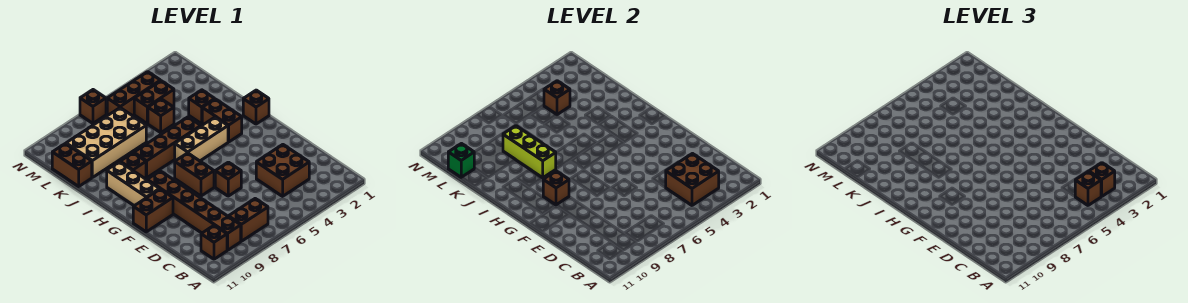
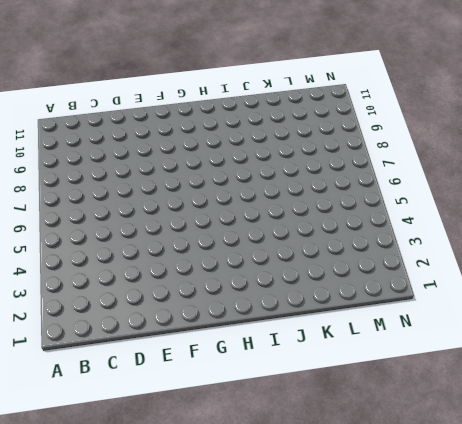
none -> brown brick B7:B8 level 1
none -> brown brick B9:G9 level 1
none -> brown brick B10 level 1

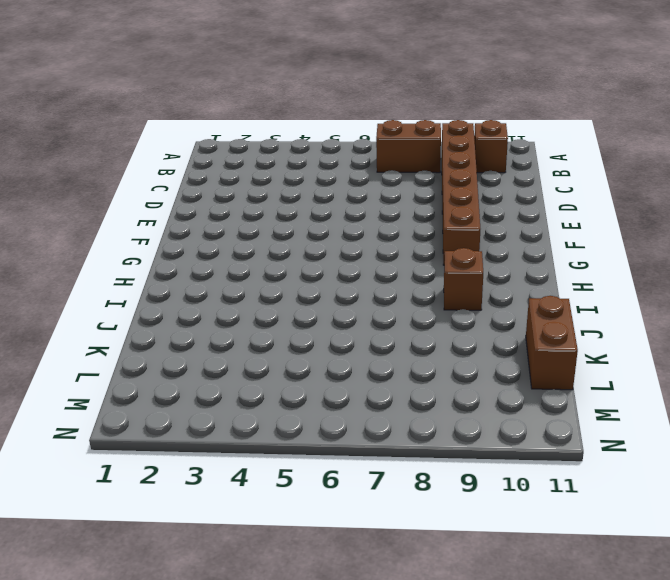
none -> brown brick C3:D4 level 1
none -> brown brick E6 level 1
none -> brown brick F7:G7 level 1

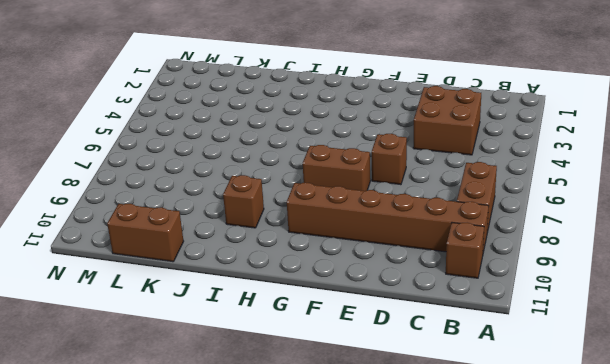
none -> brown brick F10:F11 level 1
none -> tan brick G10:I10 level 1
none -> brown brick H1 level 1

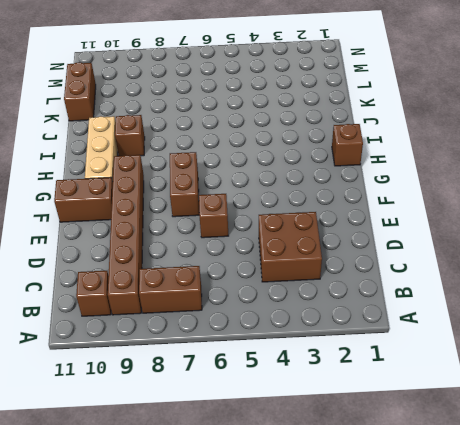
none -> brown brick H3:I3 level 1
none -> tan brick H4:H6 level 1
none -> brown brick I5:I8 level 1

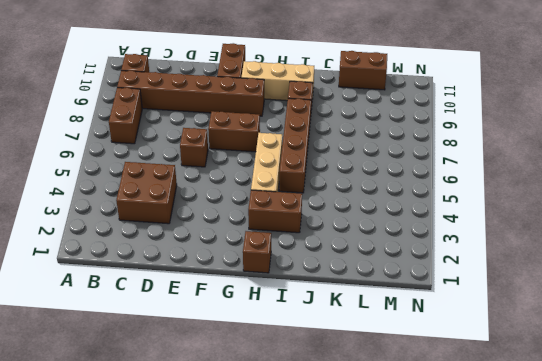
none -> brown brick J3 level 1
none -> brown brick K5 level 1
none -> tan brick K7:L10 level 1

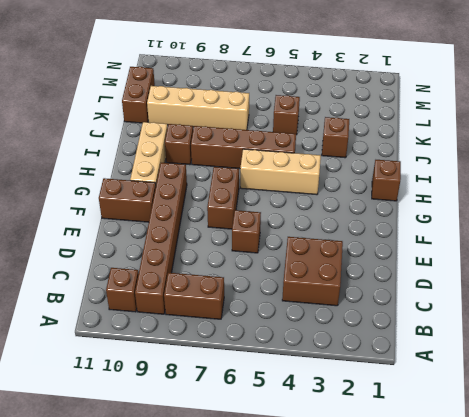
tan brick K7:K10 level 1 -> tan brick K7:L10 level 1
none -> brown brick H3:I3 level 1
none -> brown brick L4:L5 level 1
none -> brown brick M4:M6 level 1

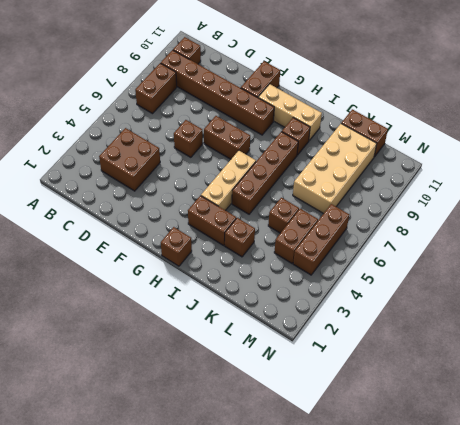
none -> brown brick N7 level 1
none -> brown brick B3:C4 level 2
none -> brown brick G9 level 2

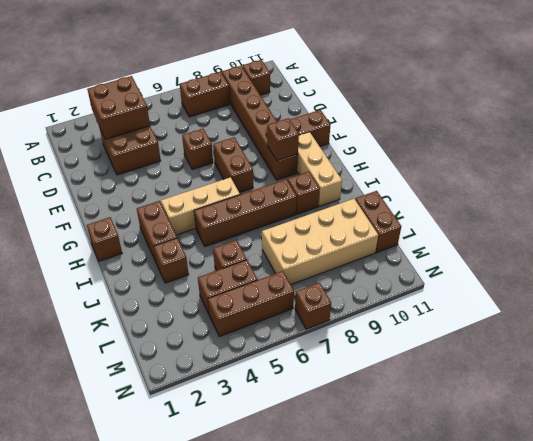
none -> lime brick I8:K8 level 2
none -> brown brick L4 level 2
none -> green brick L11 level 2

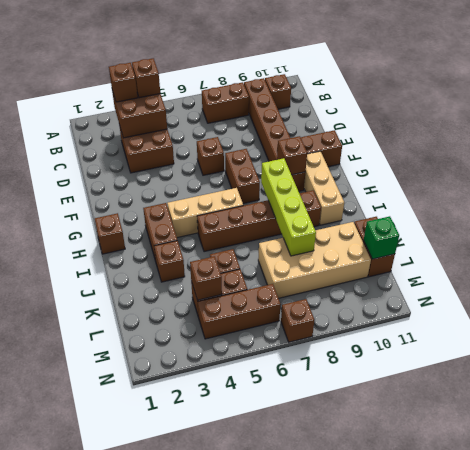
lime brick H8:K8 level 2 -> lime brick I8:K8 level 2

